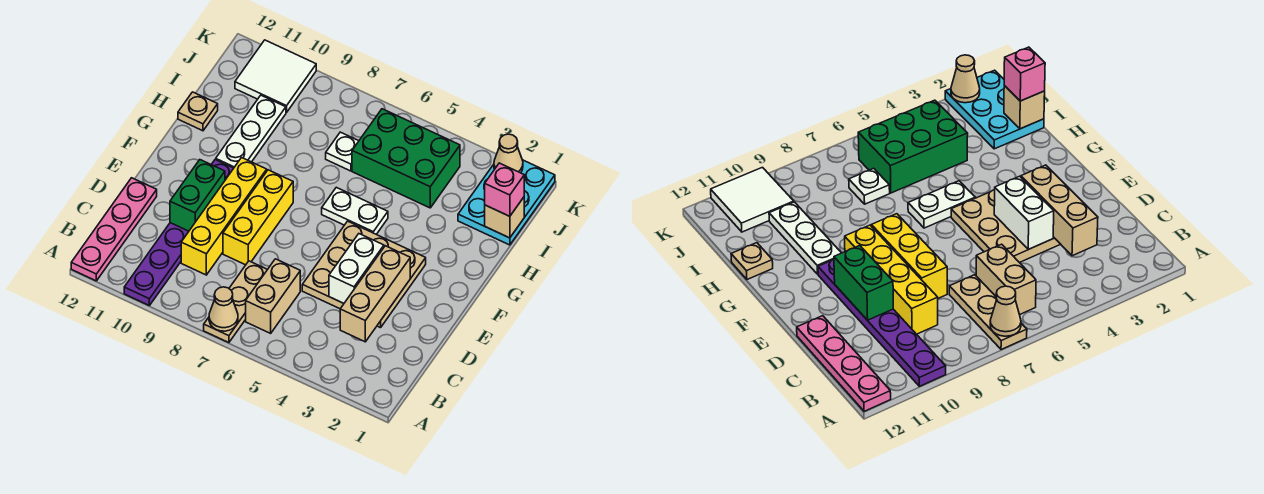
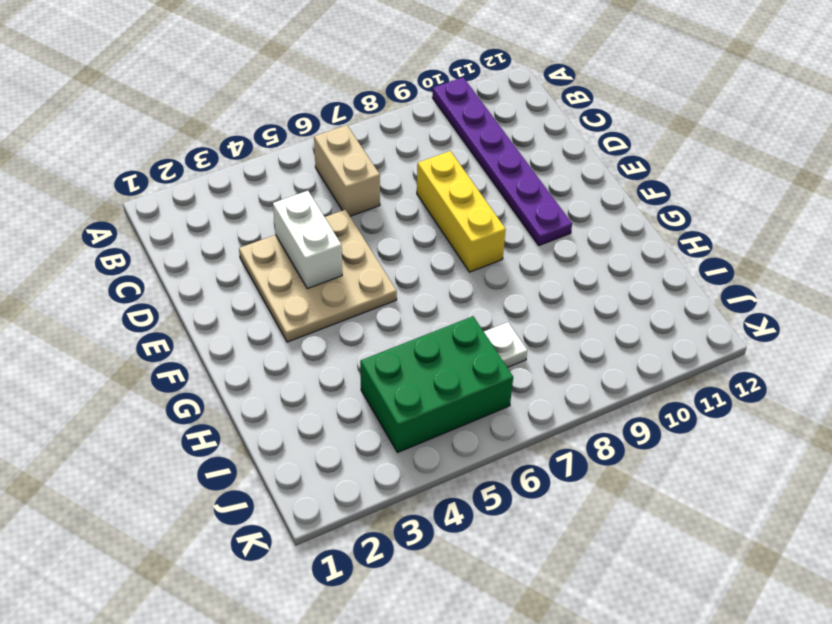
none -> tan plate A7:C7 level 1
none -> pink plate A12:D12 level 1
none -> yellow brick C9:F9 level 1

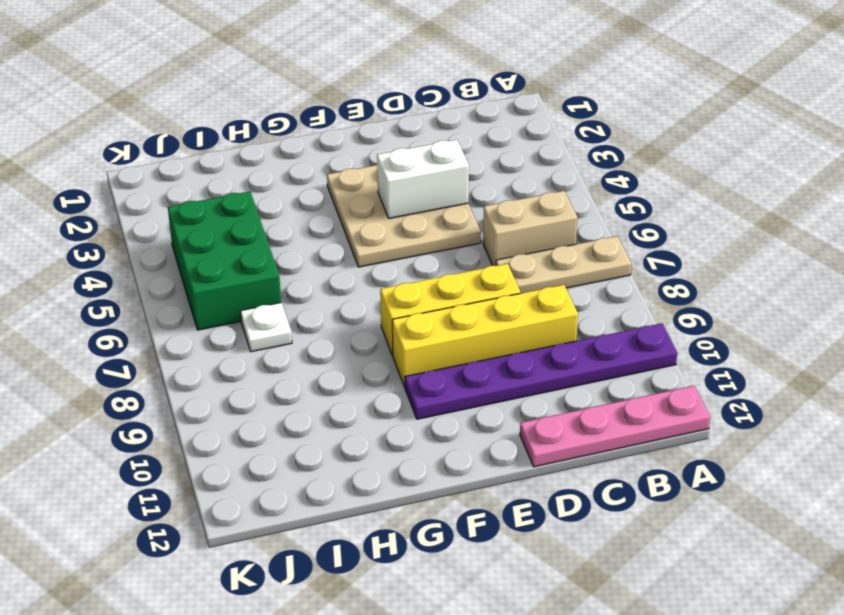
none -> white plate G5:G6 level 1
none -> white plate G10:I10 level 1
none -> tan plate H12 level 1

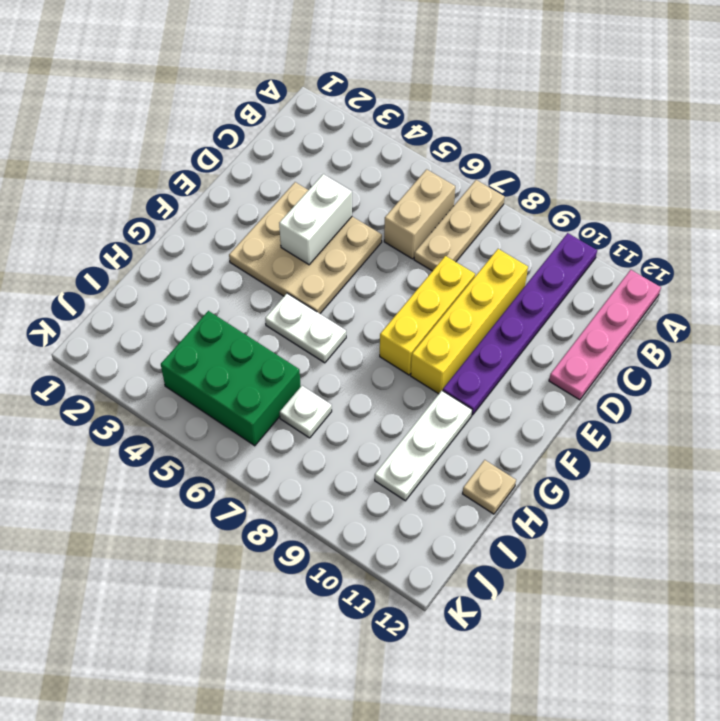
none -> cyan plate I1:K2 level 1
none -> white tile J10:K11 level 1
none -> tan cone A7 level 2

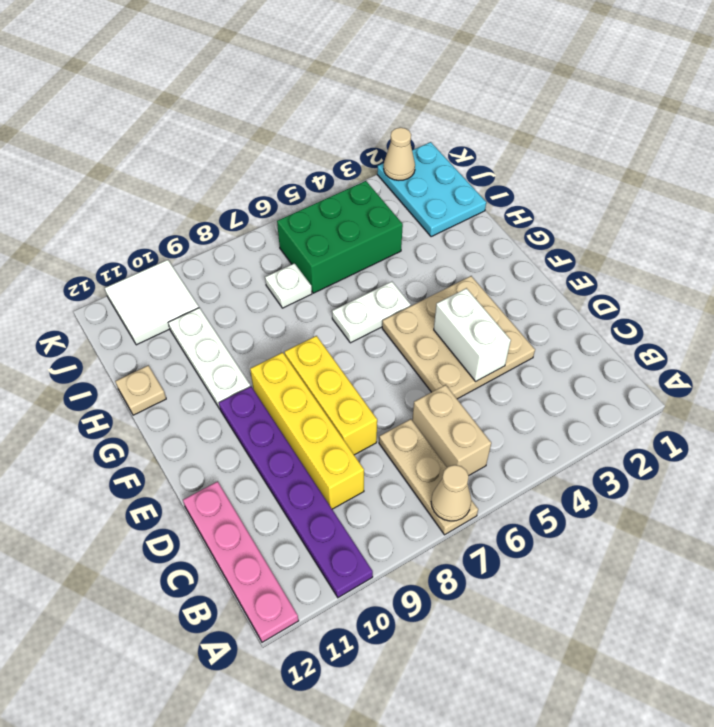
none -> tan brick C3:E3 level 2
none -> green brick D10:E10 level 2
none -> tan brick I1 level 2

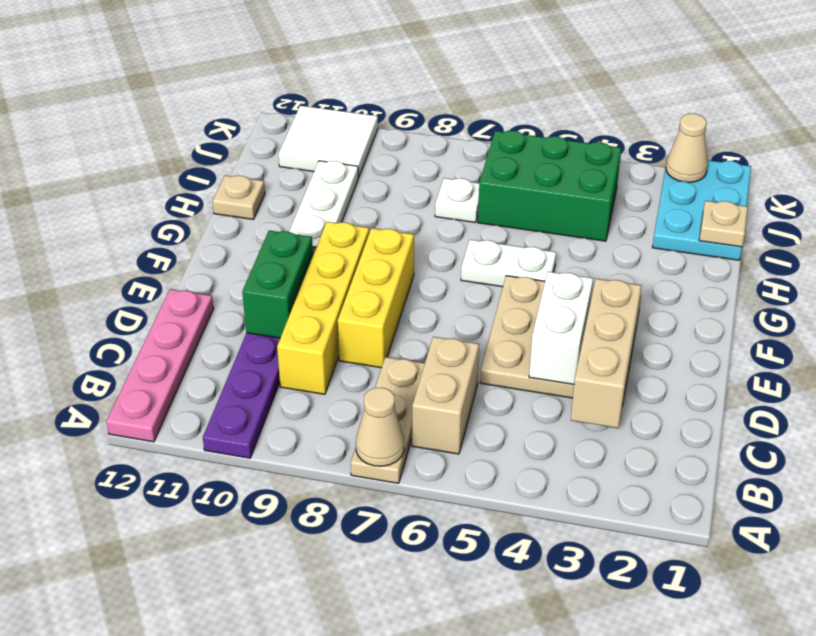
tan plate I1 level 2 -> tan brick I1 level 2
none -> pink brick I1 level 3

